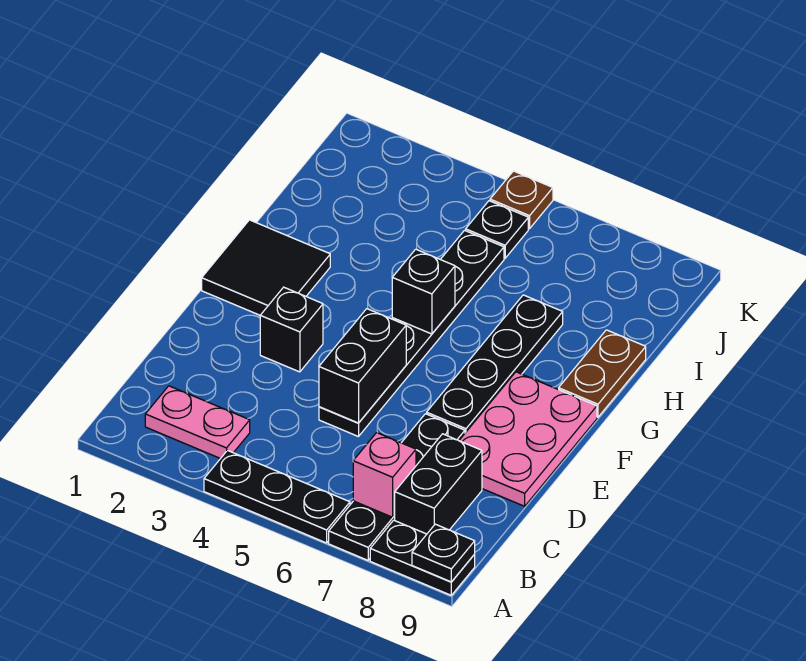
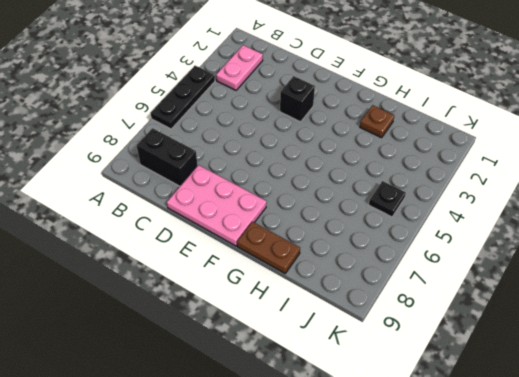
brown plate H2 level 1 -> brown plate K5 level 1
none -> black plate A7:D7 level 1
none -> black plate A8:A9 level 1
none -> black plate D5:I5 level 1

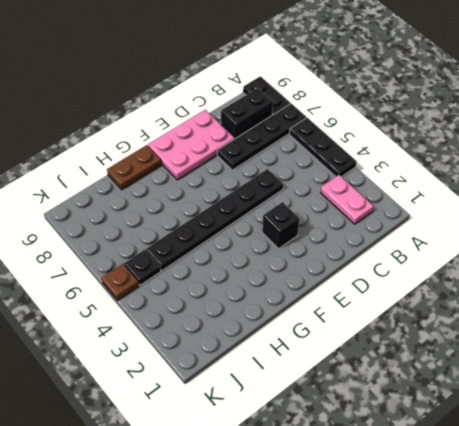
none -> black plate E7:H7 level 1
none -> black tile F1:G2 level 1
none -> black plate A9 level 2

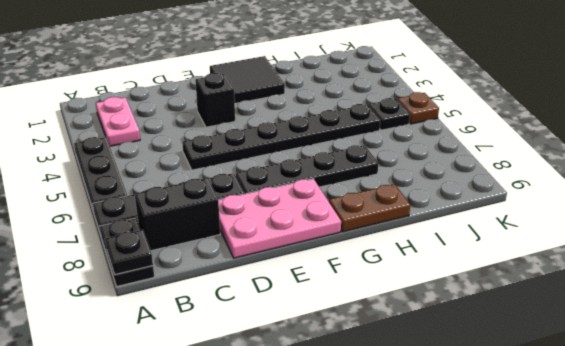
none -> pink brick B7 level 2
none -> black brick D5:E5 level 2
none -> black brick G5 level 2

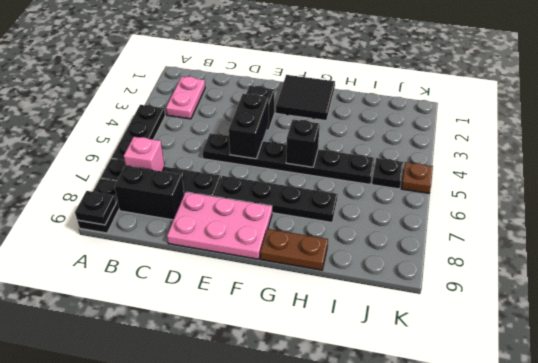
black brick E4:E5 level 2 -> black brick D5:E5 level 2

